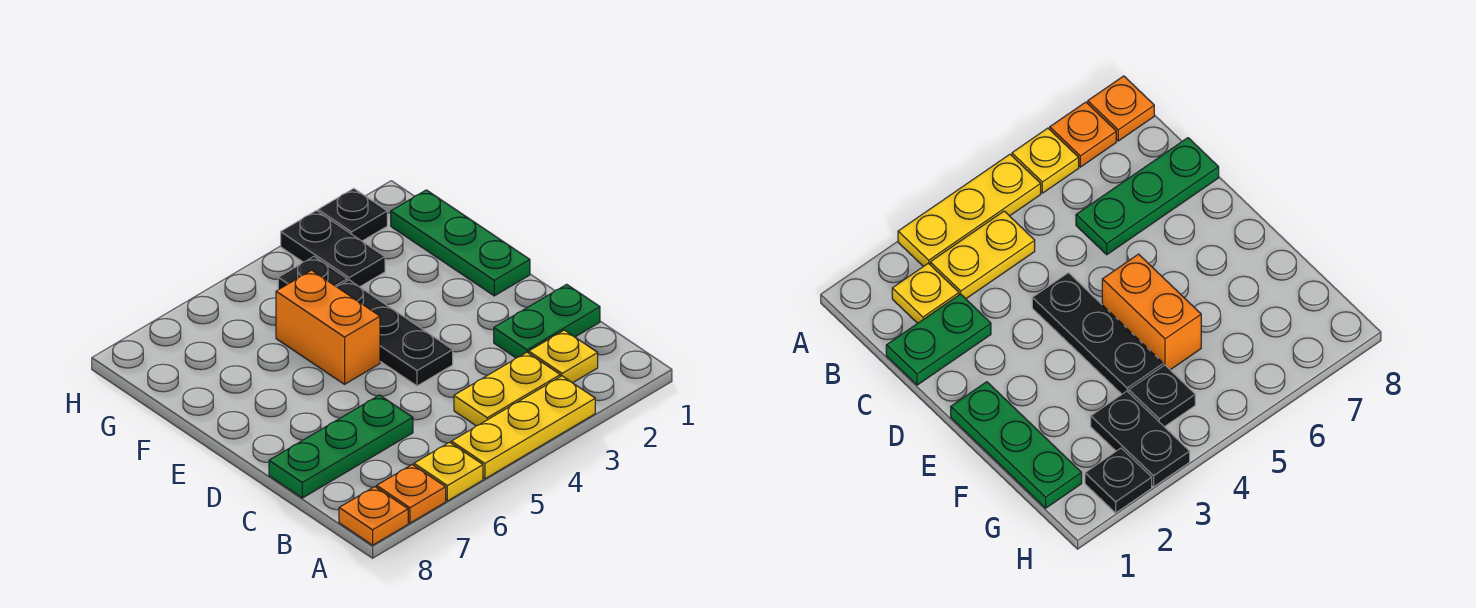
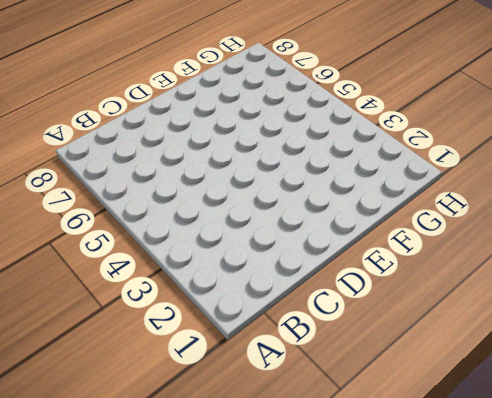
none -> yellow plate A3:A5 level 1
none -> yellow plate A6 level 1
none -> orange plate A7 level 1

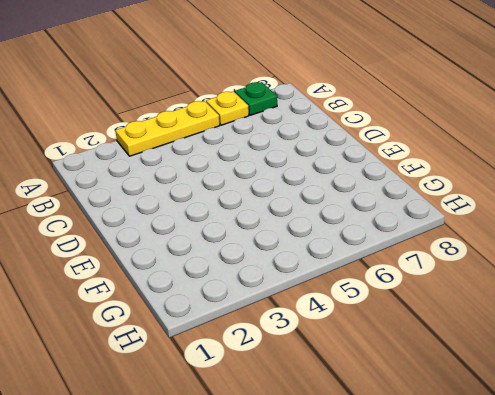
green plate A7 level 1 -> orange plate A7 level 1
none -> orange plate A8 level 1
none -> yellow plate B2 level 1
none -> yellow plate B3:B4 level 1

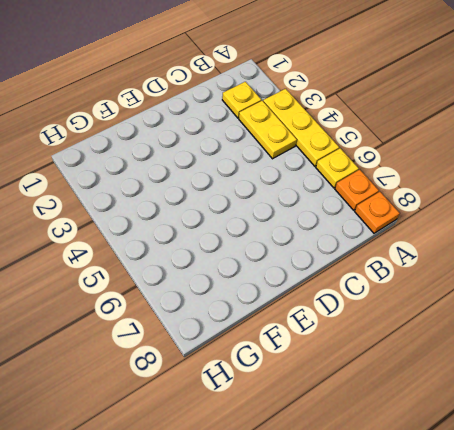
none -> green plate C1:C2 level 1
none -> green plate C6:C8 level 1
none -> black plate D4:F4 level 1

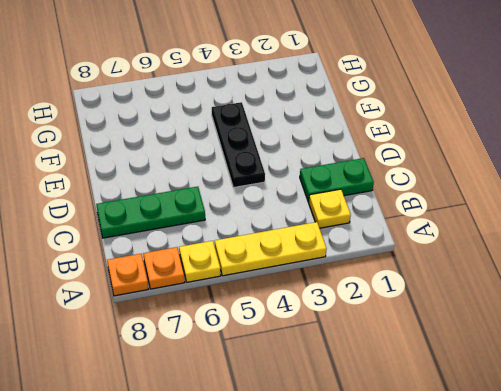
none -> yellow plate B3:B4 level 1
none -> green plate E1:G1 level 1
none -> orange brick E5:F5 level 1

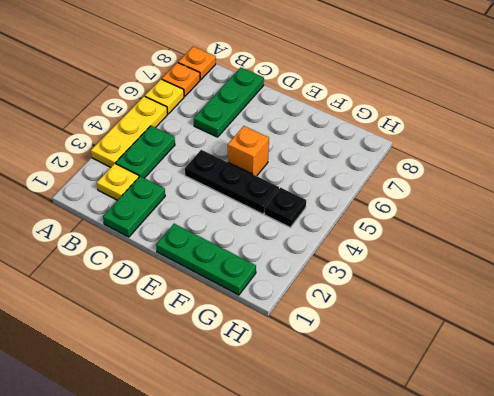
green plate B3:B4 level 1 -> yellow plate B3:B4 level 1
orange brick E5 level 1 -> orange brick E5:F5 level 1
none -> black plate G3:H3 level 1
none -> black plate H2 level 1

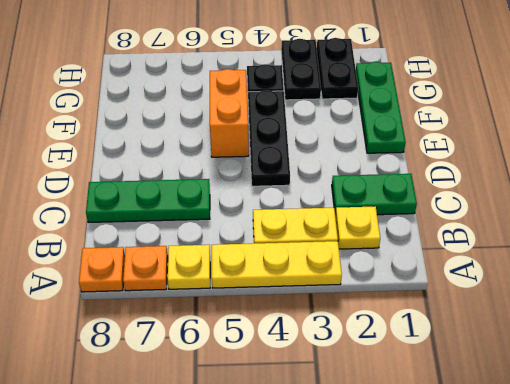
black plate G2:H2 level 1 -> black plate H2 level 1

